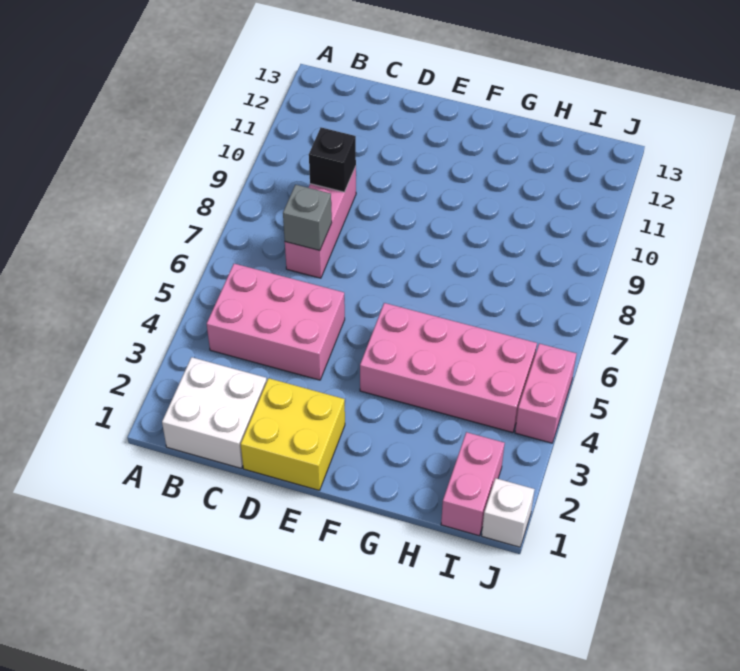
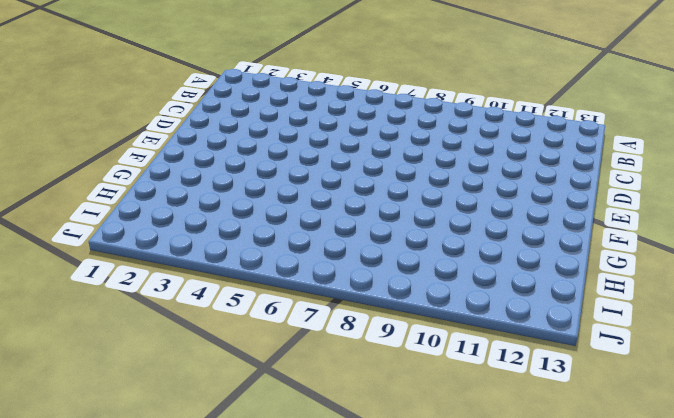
none -> white brick B1:C2 level 1
none -> pink brick B4:D5 level 1

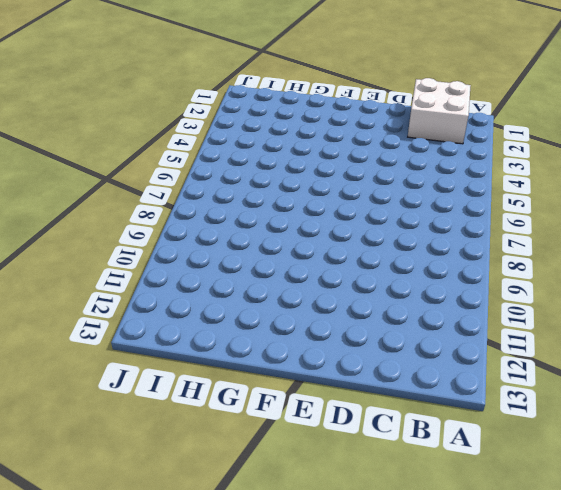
none -> pink brick B4:D5 level 1
none -> pink brick C7:C9 level 1

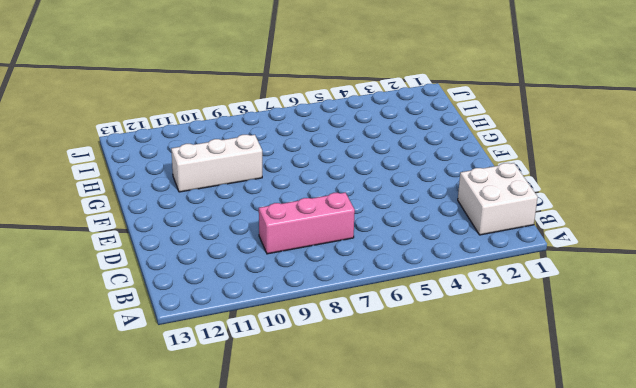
white brick G9:G11 level 1 -> none
none -> pink brick B4:D5 level 1
none -> yellow brick D1:E2 level 1

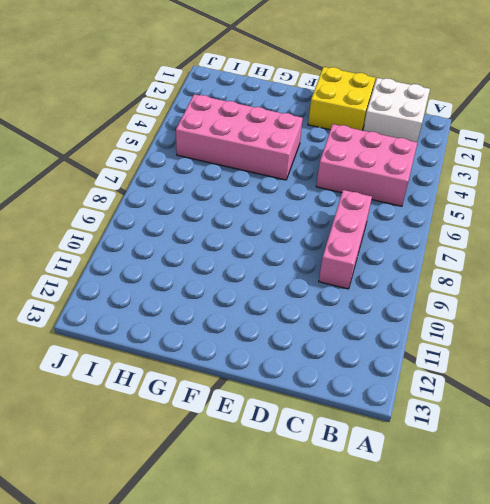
none -> pink brick I1:I2 level 1
none -> white brick J1 level 1

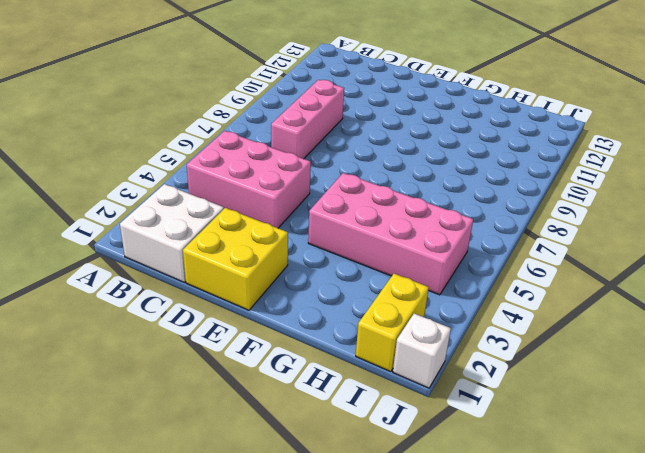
yellow brick I1:I2 level 1 -> pink brick I1:I2 level 1
none -> pink brick J4:J5 level 1
none -> grey brick C7 level 2

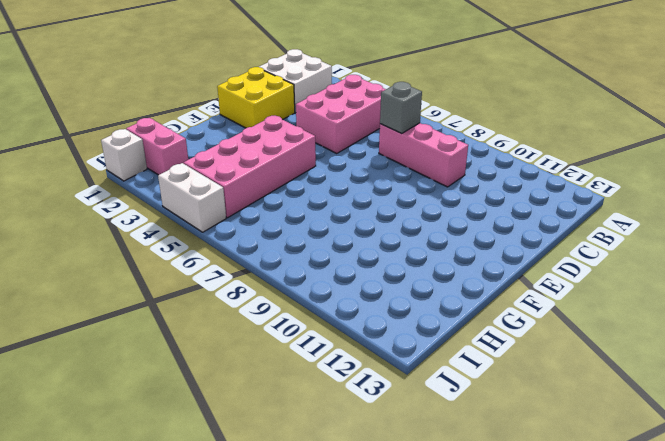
white brick J4:J5 level 1 -> pink brick J4:J5 level 1
none -> black brick C9 level 2

